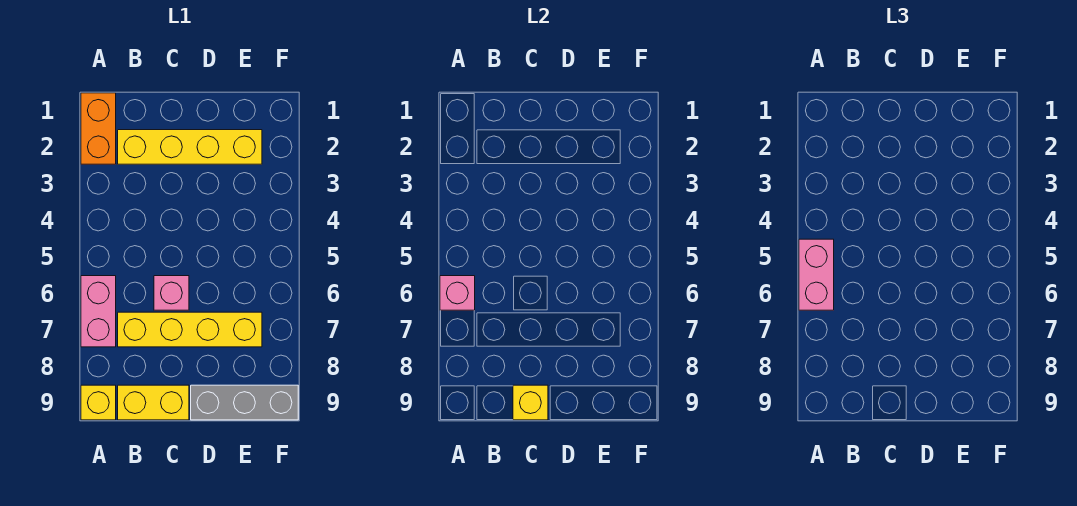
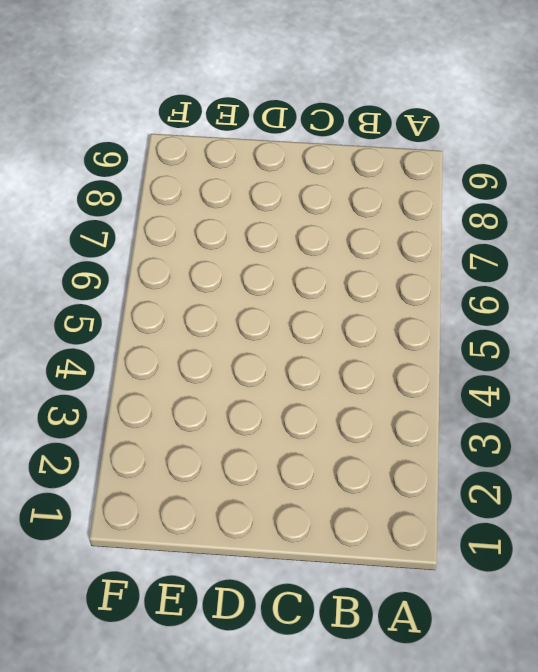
none -> orange brick A1:A2 level 1
none -> pink brick A6:A7 level 1

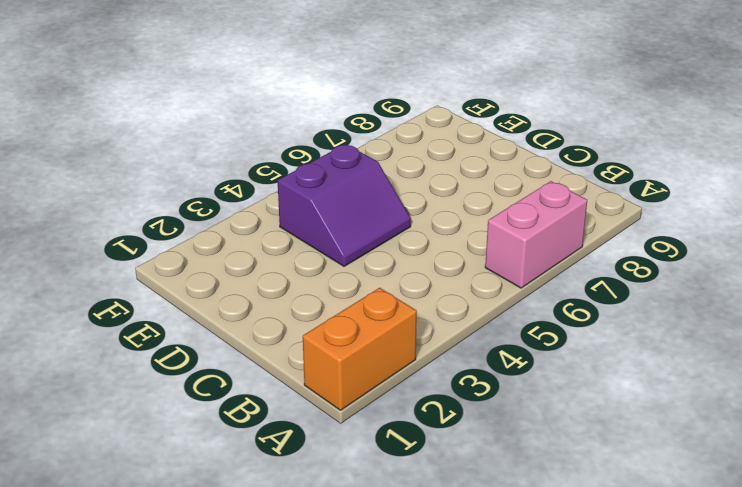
purple slope D4:E5 level 1 top E -> none
none -> yellow brick A9 level 1
none -> yellow brick B2:E2 level 1

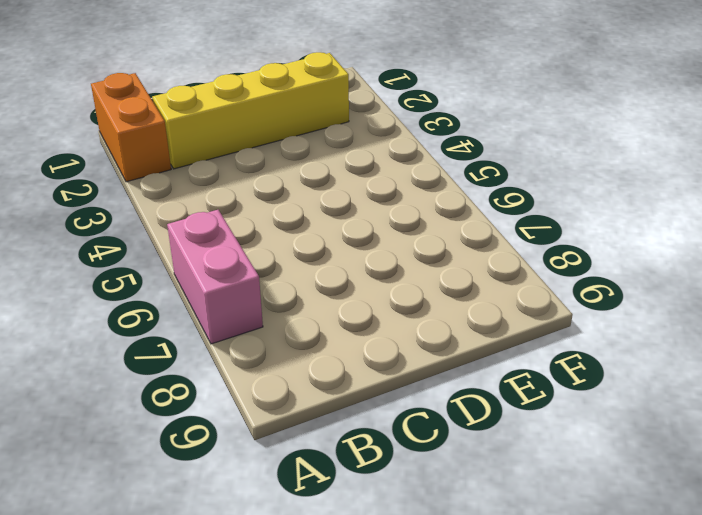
none -> yellow brick A9 level 1
none -> yellow brick B7:E7 level 1

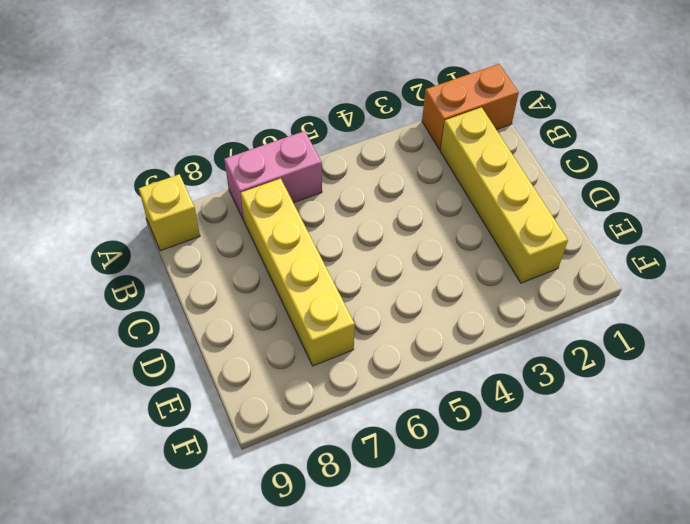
none -> yellow brick B9:C9 level 1
none -> pink brick C6 level 1

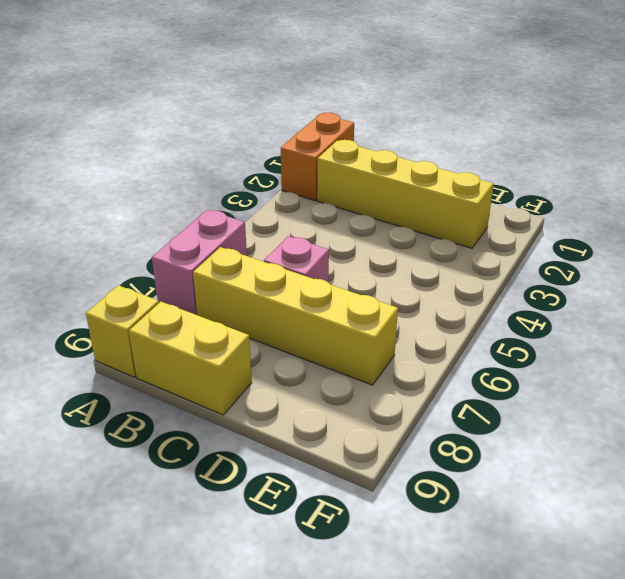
none -> grey brick D9:F9 level 1
none -> pink brick A6 level 2

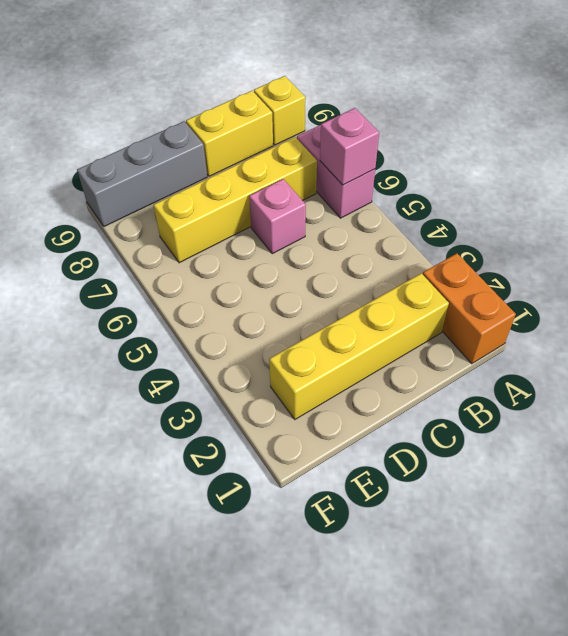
none -> yellow brick C9 level 2
none -> pink brick A5:A6 level 3

